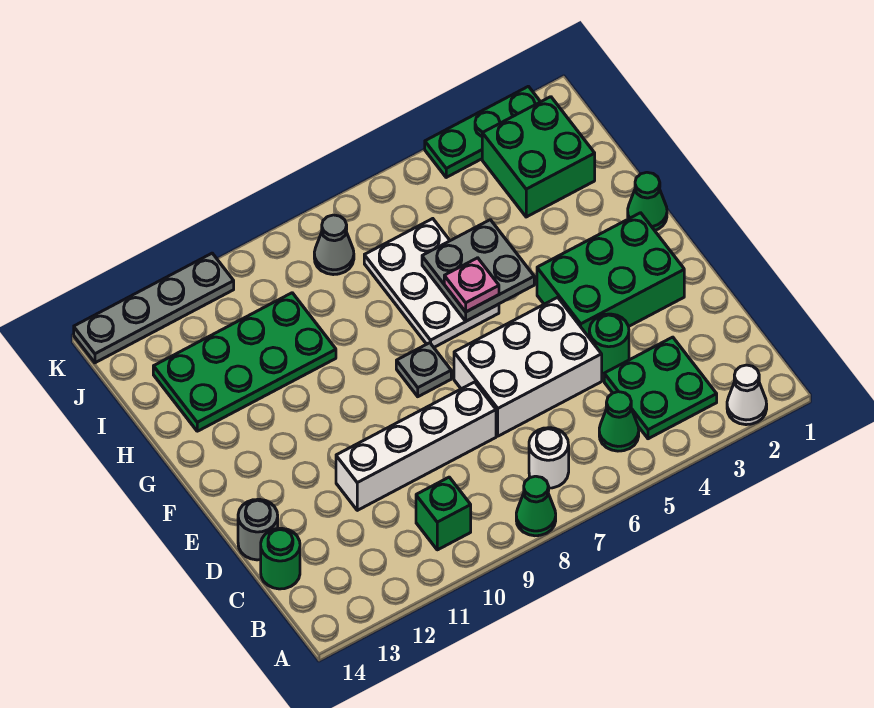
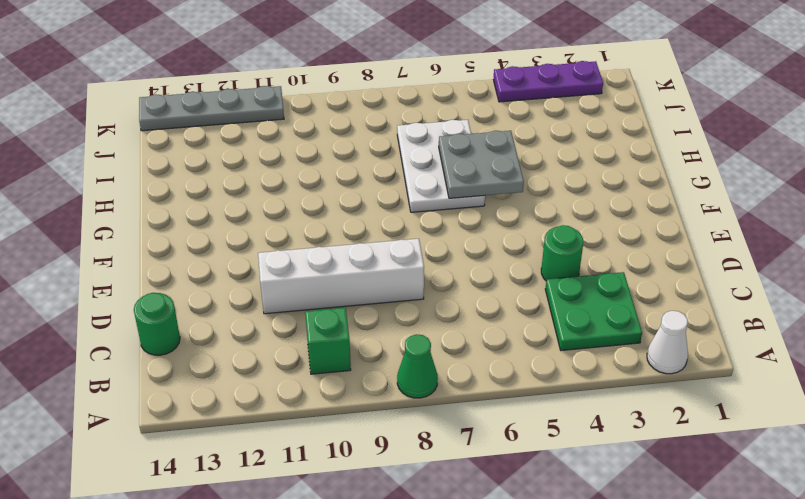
purple plate K2:K4 level 1 -> green plate K2:K4 level 1
none -> green cone B5 level 1
none -> white round brick B7 level 1
none -> white brick D5:E7 level 1

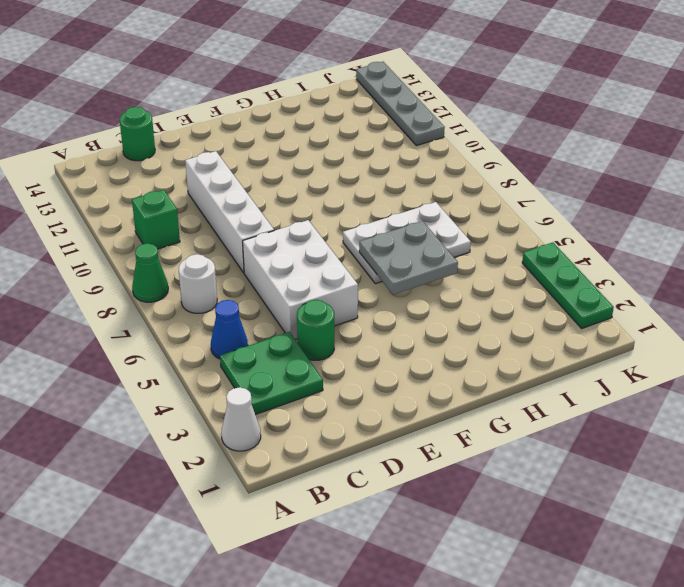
blue cone B5 level 1 -> green cone B5 level 1
none -> grey round brick D14 level 1
none -> green brick E2:F4 level 1
none -> grey plate F8 level 1

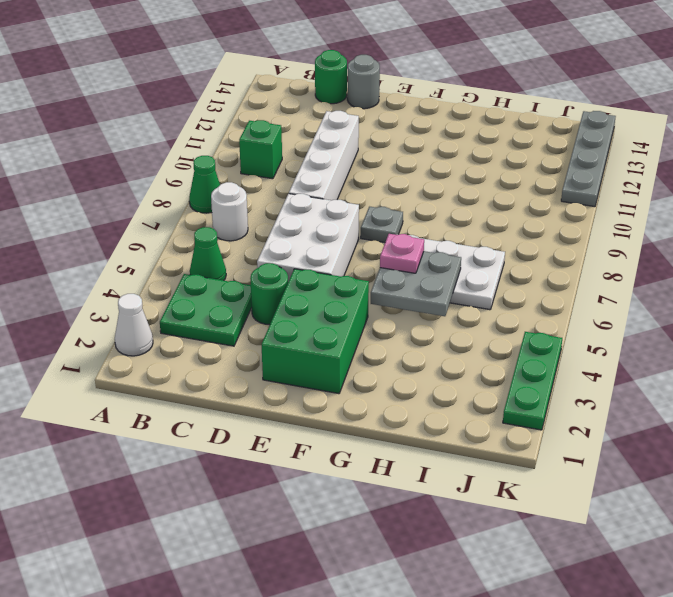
none -> green cone G1 level 1
none -> green plate H10:I13 level 1
none -> green brick I2:J3 level 1

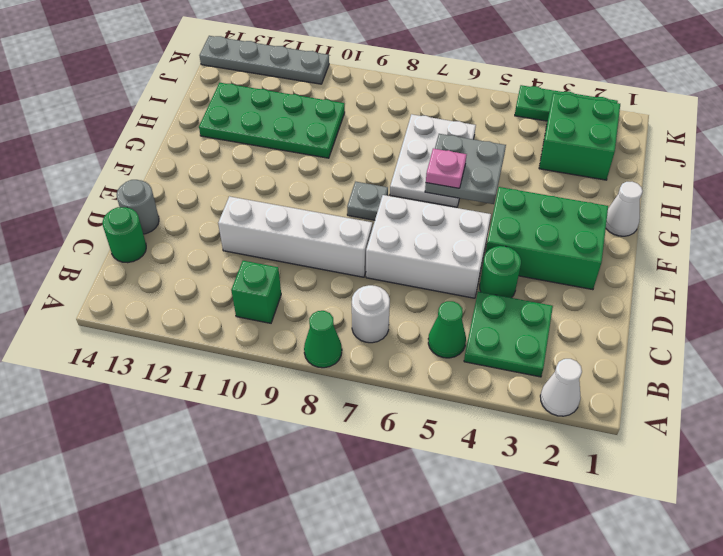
white cone G1 level 1 -> green cone G1 level 1
none -> grey cone J8 level 1

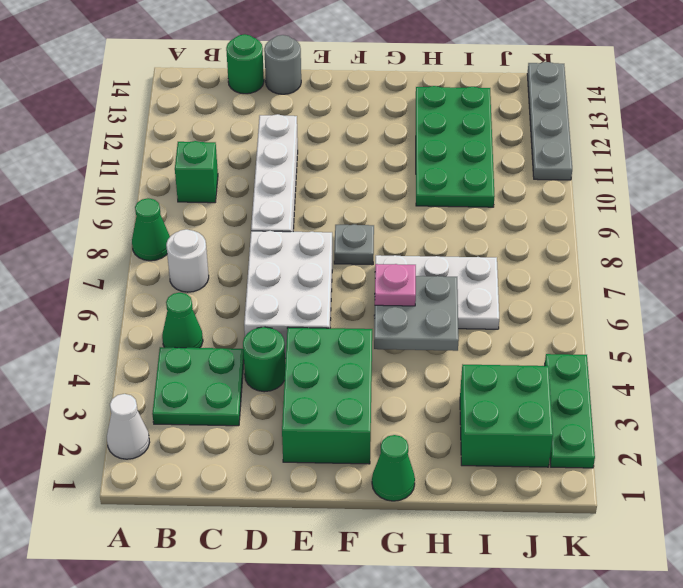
none -> grey cone J8 level 1

